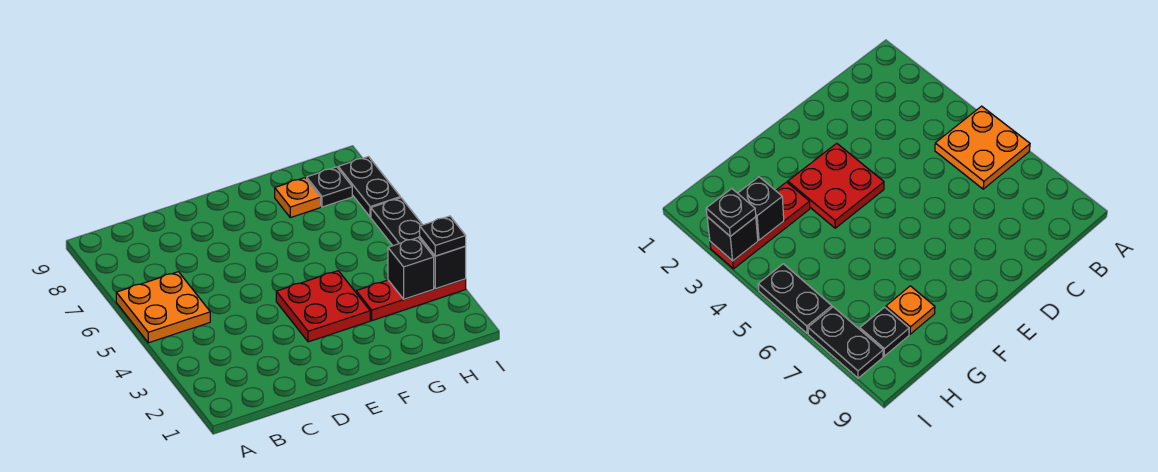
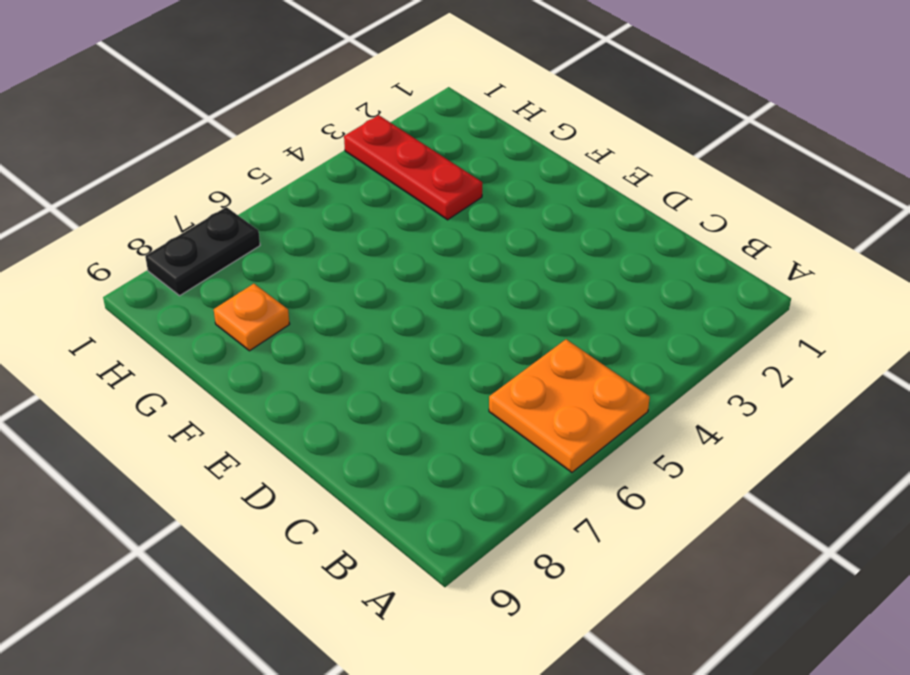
none -> red plate E3:F4 level 1
none -> black plate H8 level 1

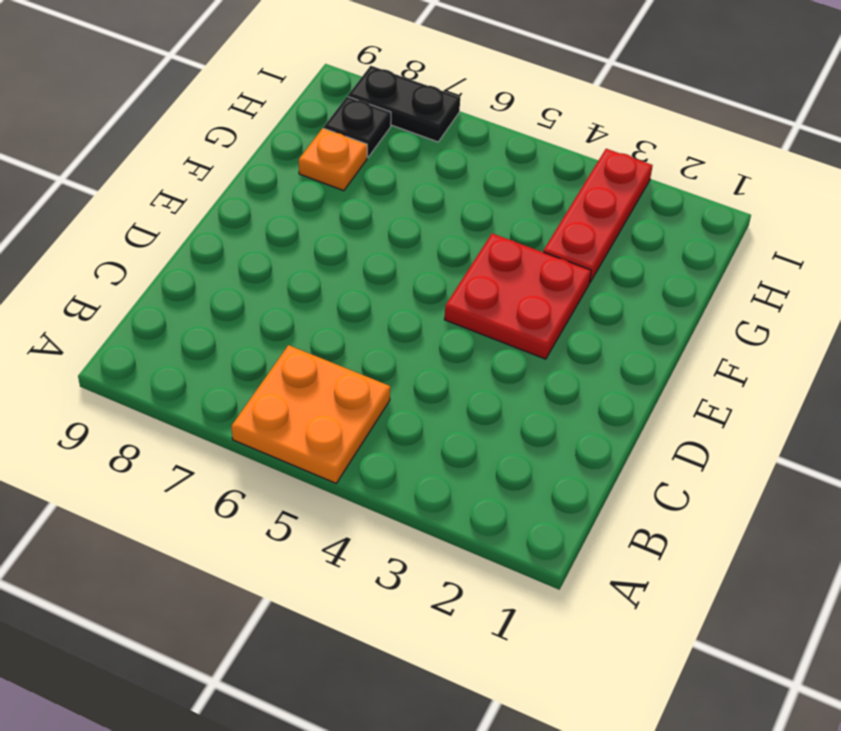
none -> black plate I5:I6 level 1
none -> black brick H3 level 2

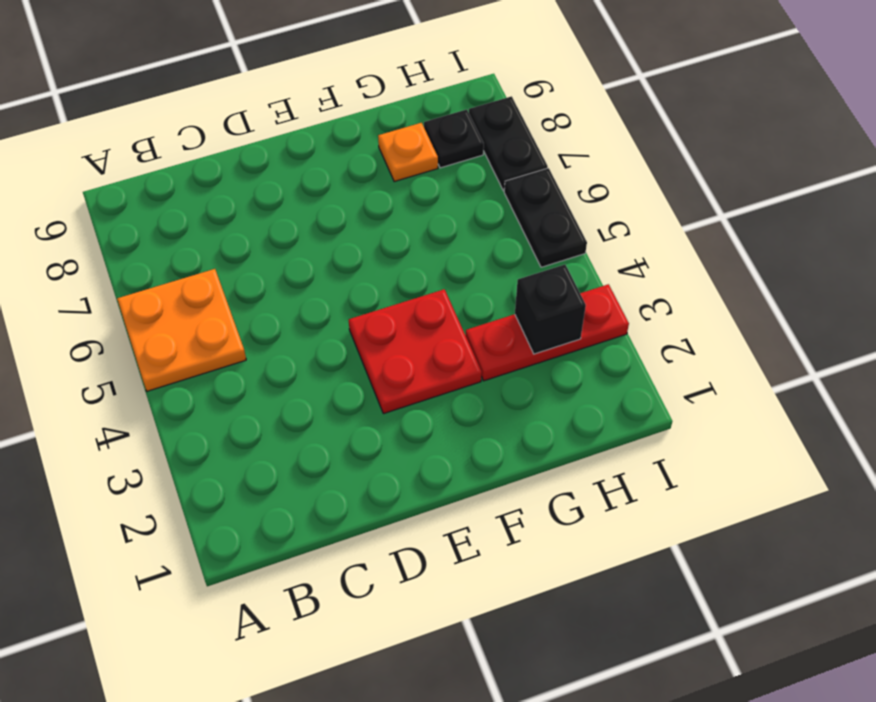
none -> black brick I3 level 2
none -> black plate I3 level 3

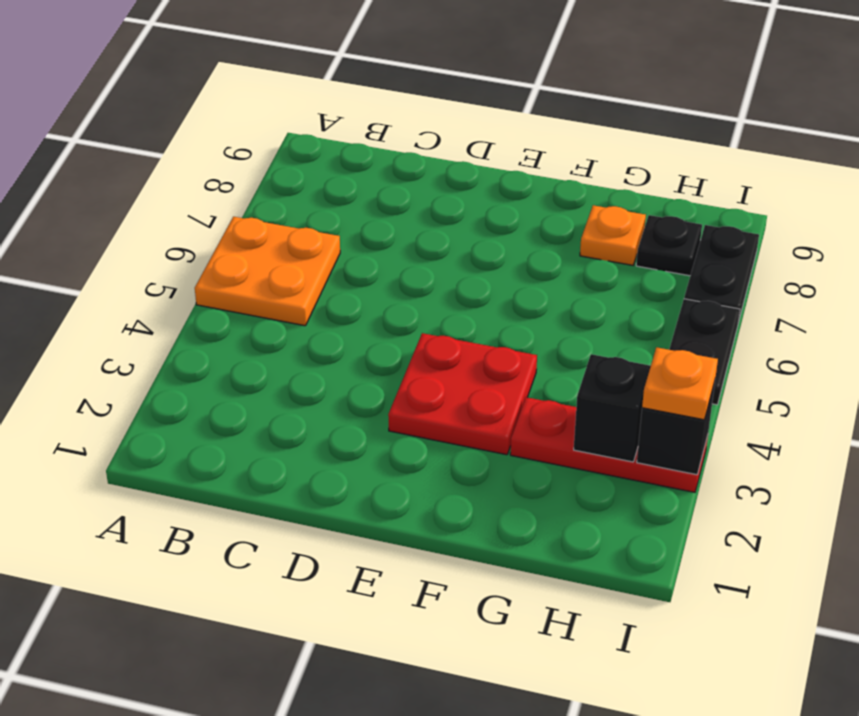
orange plate I3 level 3 -> black plate I3 level 3

